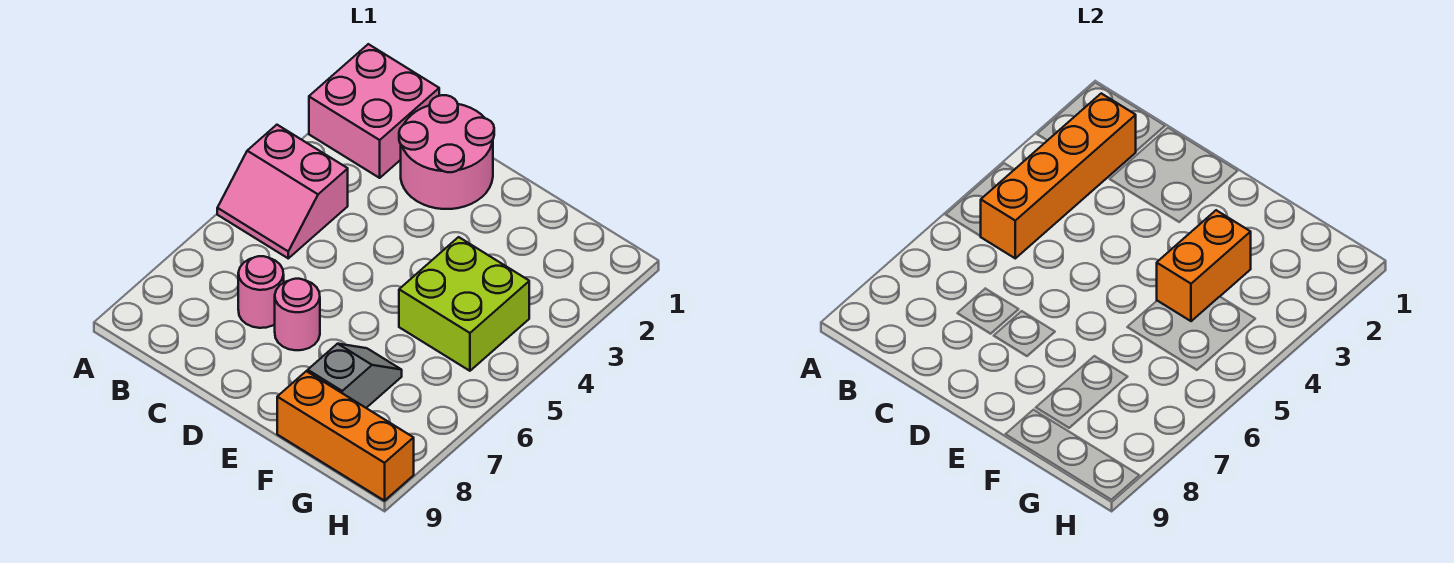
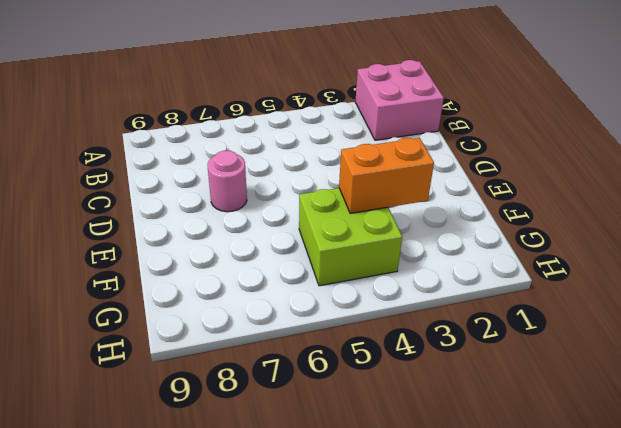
none -> pink slope A4:B5 level 1 top 4
none -> pink round brick C1:D2 level 1

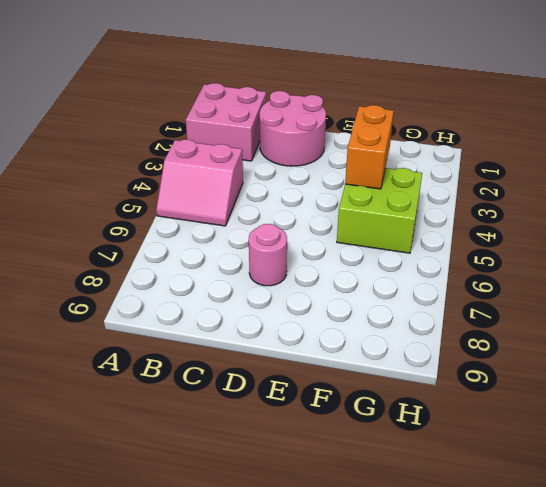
none -> pink round brick C7 level 1
none -> grey slope F7:F8 level 1 top 8

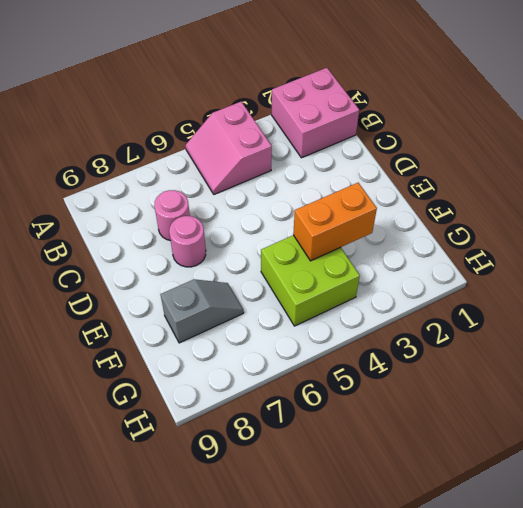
none -> pink round brick C1:D2 level 1
none -> orange brick F9:H9 level 1

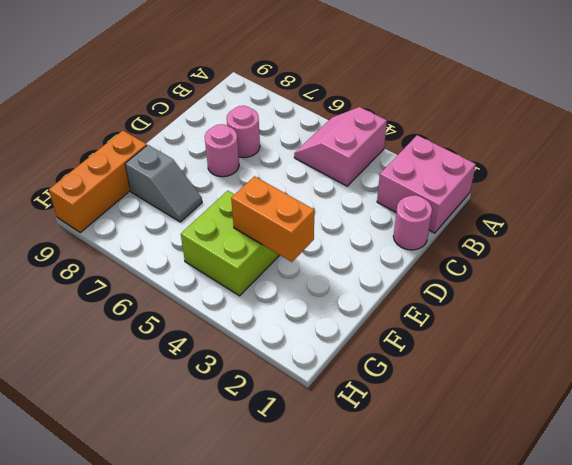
pink round brick C1 level 1 -> pink round brick C1:D2 level 1
none -> orange brick B2:B5 level 2

